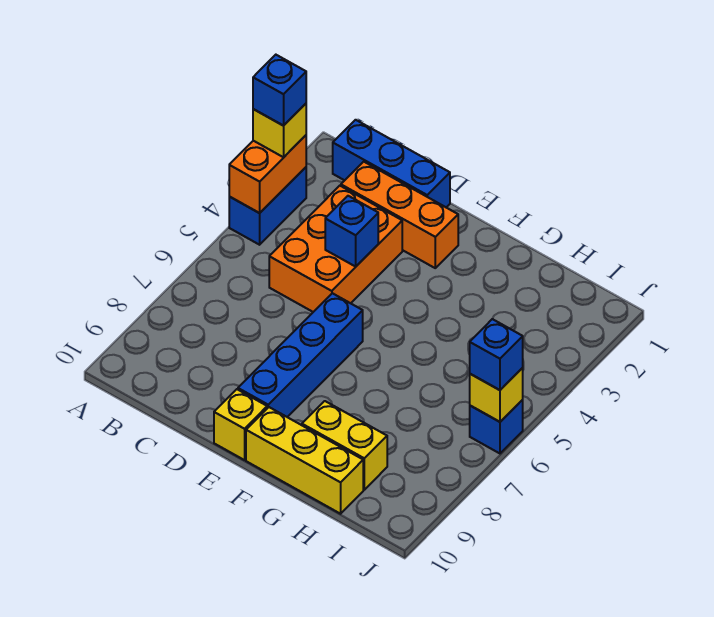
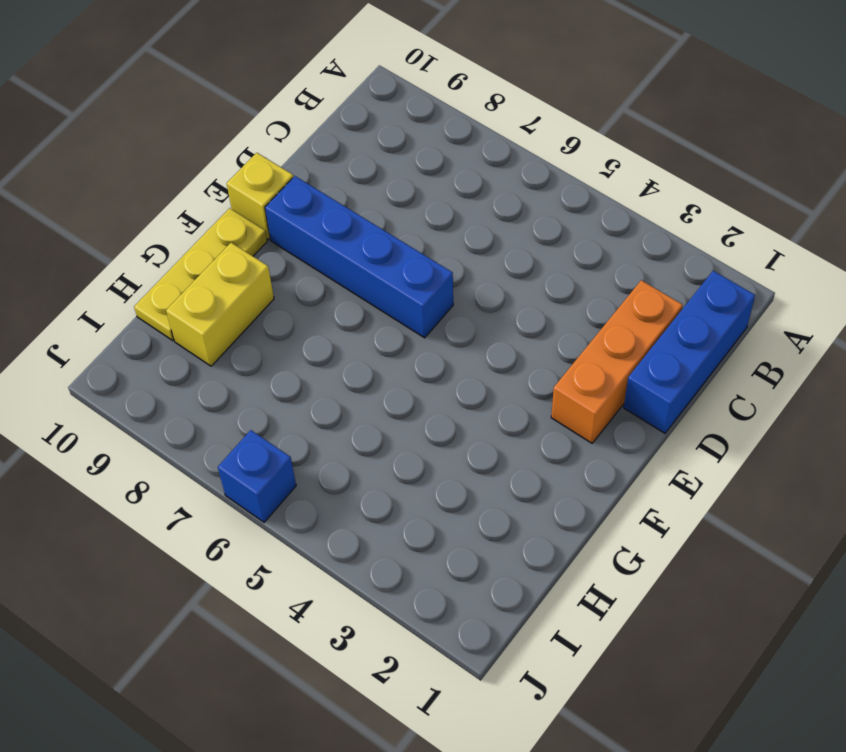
yellow plate F10:H10 level 1 -> yellow brick F10:H10 level 1
none -> blue brick A3:A4 level 1
none -> orange brick C3:D5 level 1
none -> orange brick A3:A4 level 2

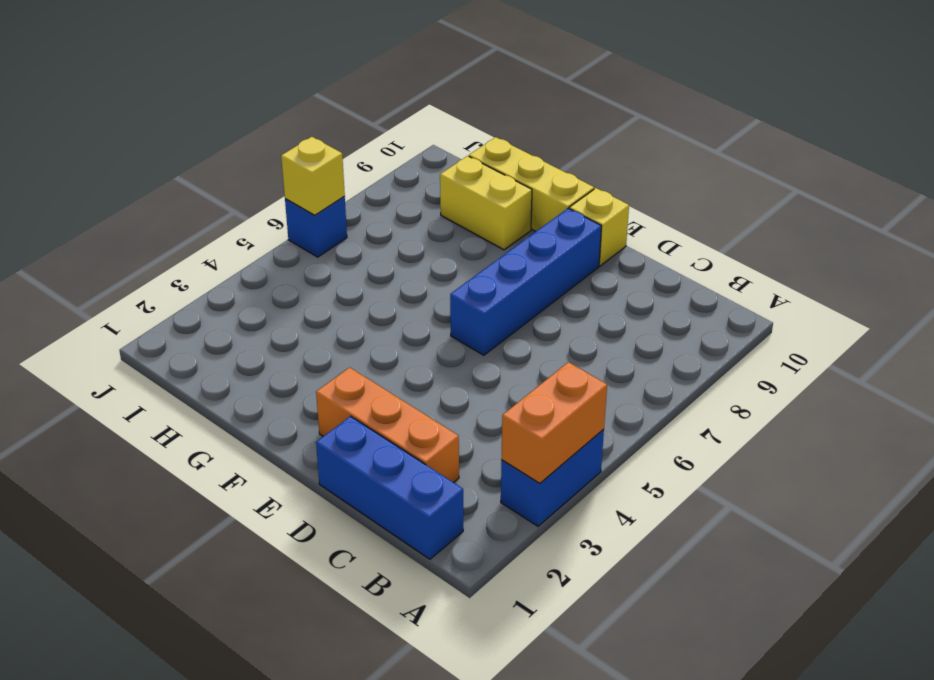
none -> orange brick C3:D5 level 1
none -> blue brick D4 level 2
none -> yellow brick A3 level 3

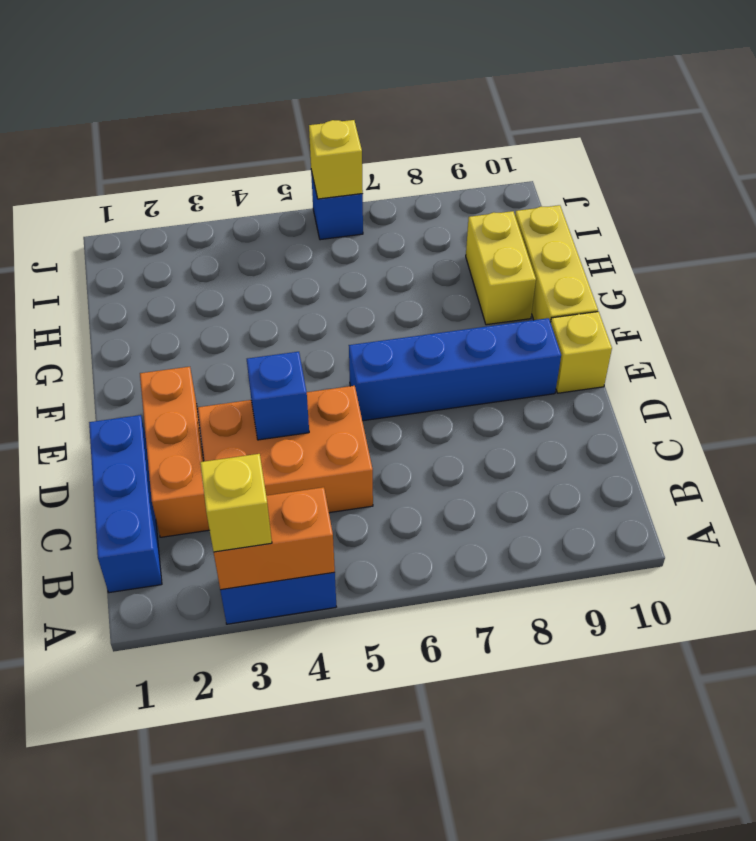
none -> blue brick J6 level 3
none -> blue brick A3 level 4

